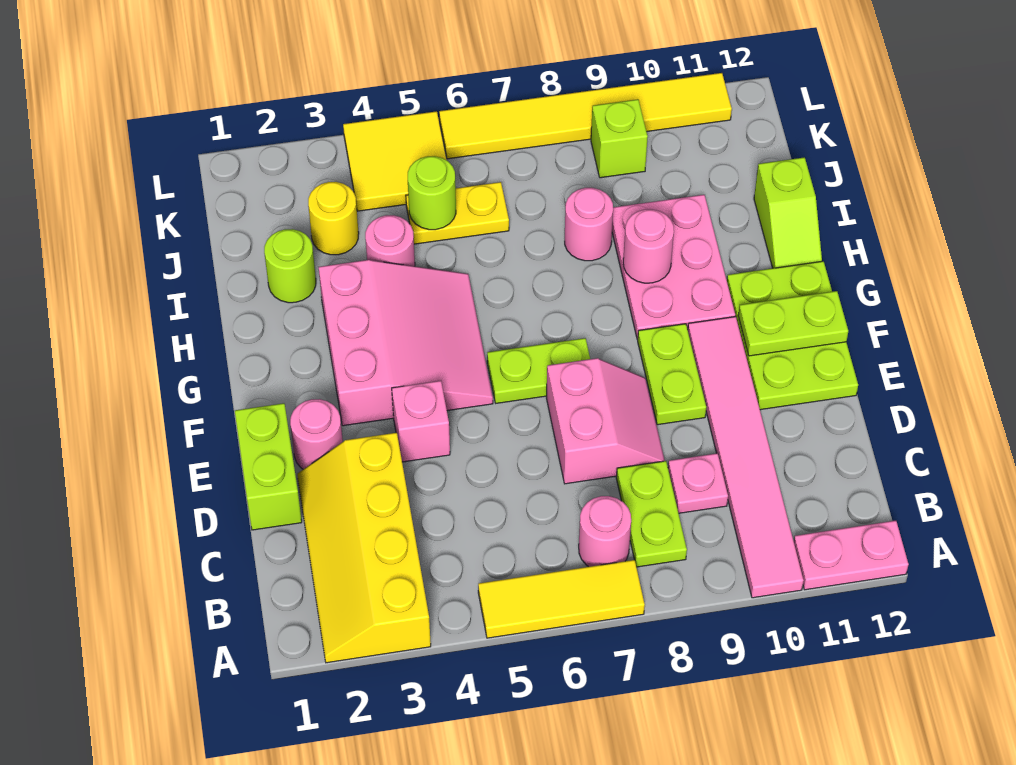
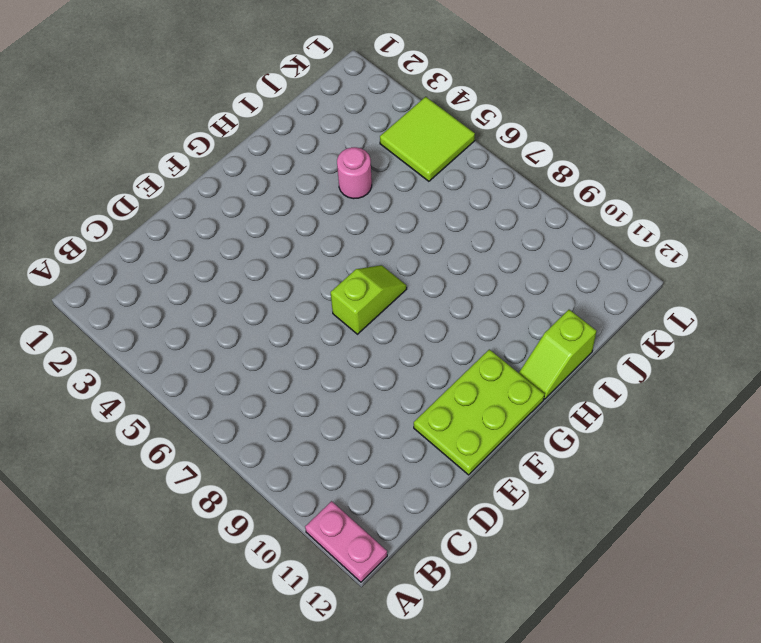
lime slope F7:G7 level 1 top F -> lime plate F6:F7 level 1
lime tile K4:L5 level 1 -> yellow tile K4:L5 level 1
none -> yellow slope A2:D3 level 1 top 3
none -> yellow tile A5:A7 level 1
none -> pink tile A10:F10 level 1

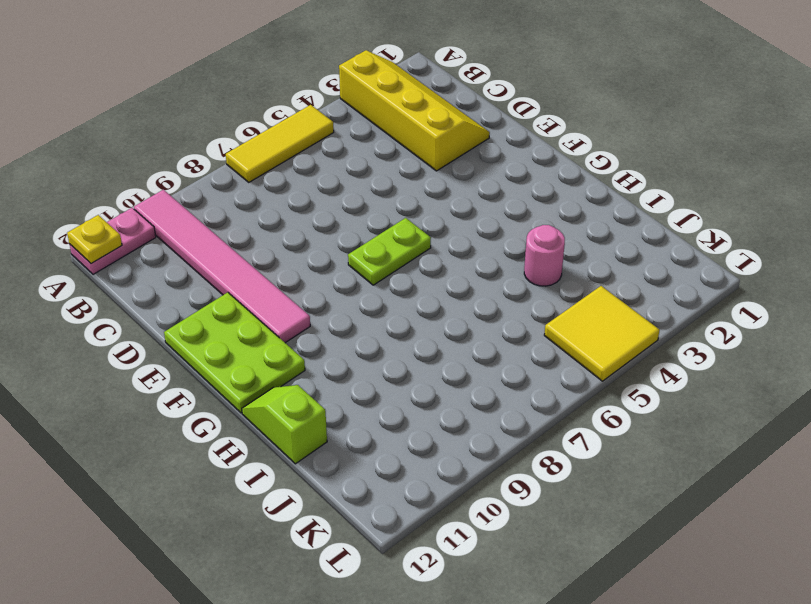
yellow plate A12 level 2 -> none
none -> pink round brick B7 level 1
none -> lime plate B8:C8 level 1
none -> pink plate C9 level 1

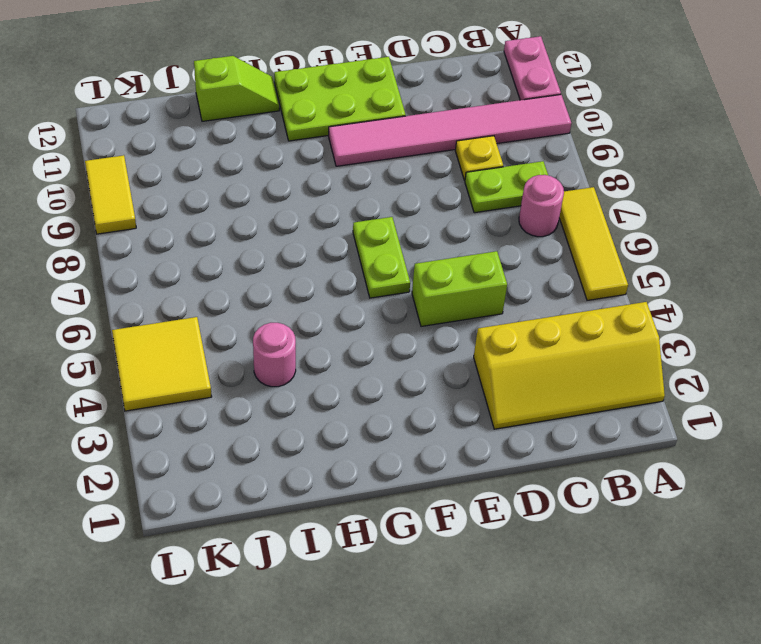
yellow plate C9 level 1 -> pink plate C9 level 1
lime brick D5:E5 level 1 -> lime brick D1:E1 level 1
yellow tile L9:L10 level 1 -> yellow tile L6:L11 level 1
none -> pink slope D7:E8 level 1 top 7
none -> pink round brick E2 level 1
none -> pink brick E4 level 1

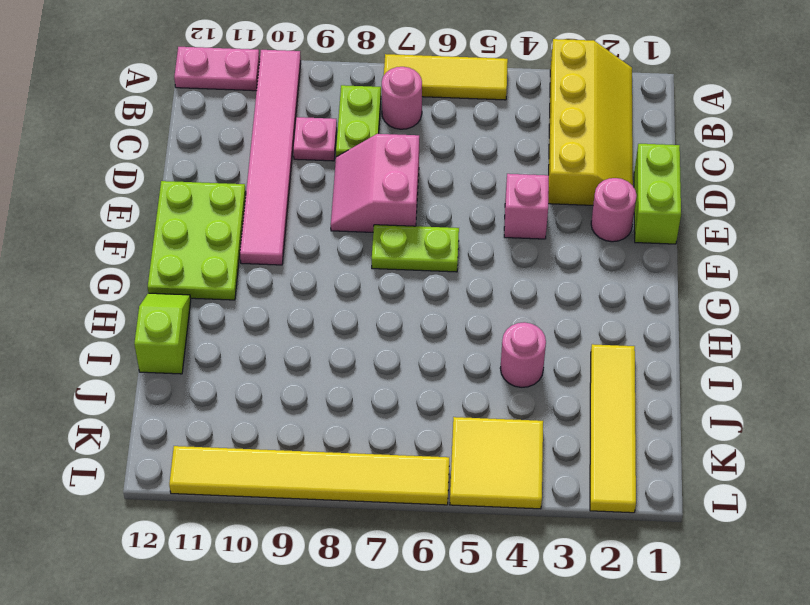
yellow tile I2:L2 level 1 -> lime round brick I2 level 1
none -> lime plate E9:F9 level 1
none -> pink slope F3:H5 level 1 top 3
none -> pink plate G9:I10 level 1

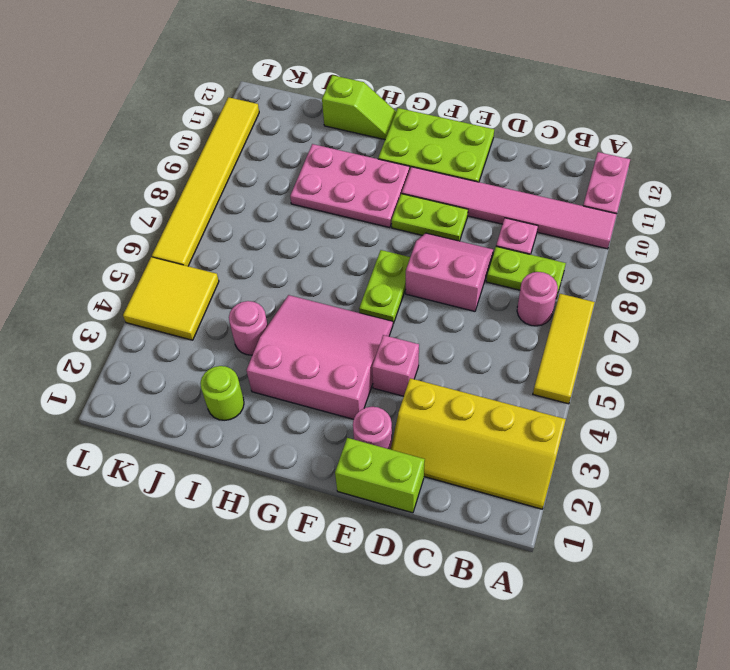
none -> pink round brick I8 level 1
none -> yellow round brick J3 level 1
none -> yellow plate J5:J6 level 1

